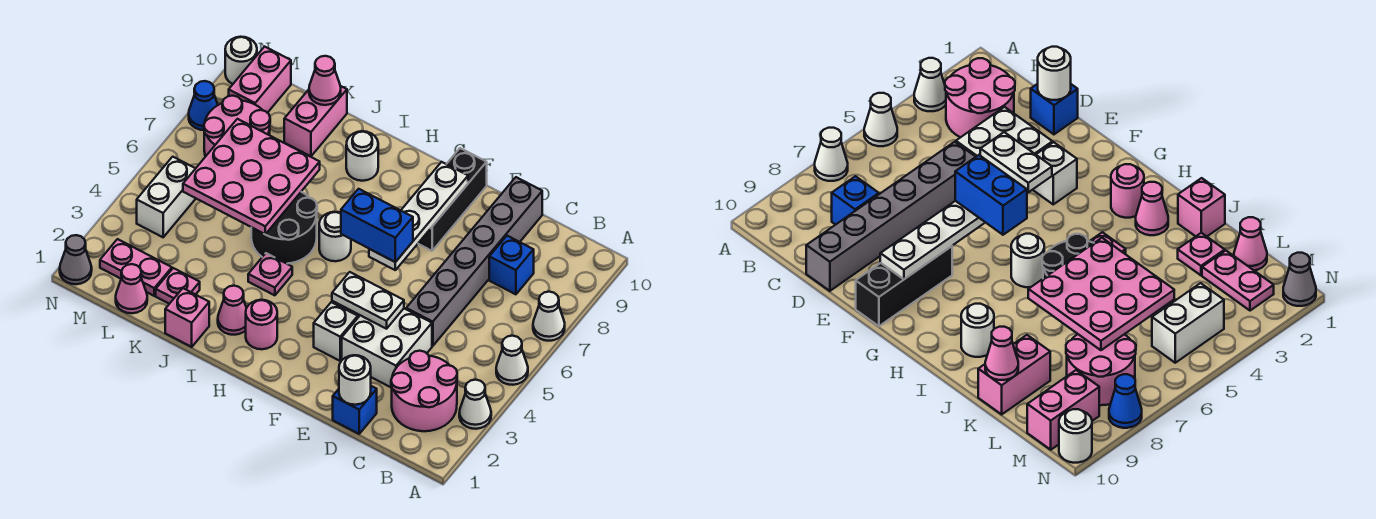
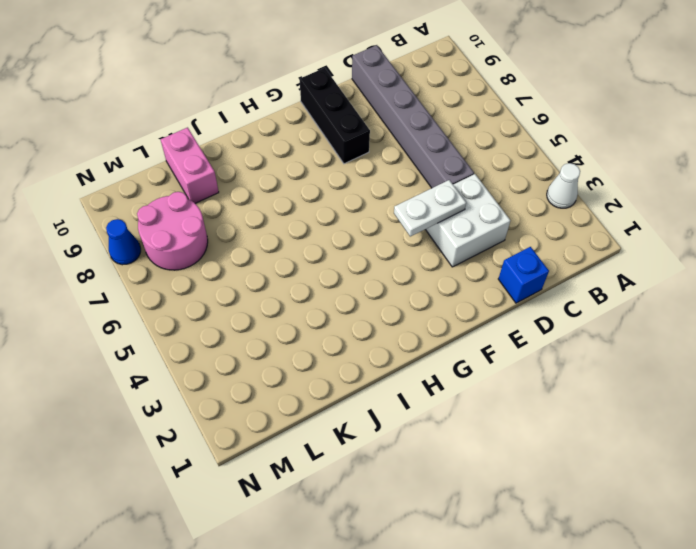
none -> white cone A5 level 1
none -> white cone A7 level 1
none -> pink round brick B2:C3 level 1
none -> blue brick C8 level 1

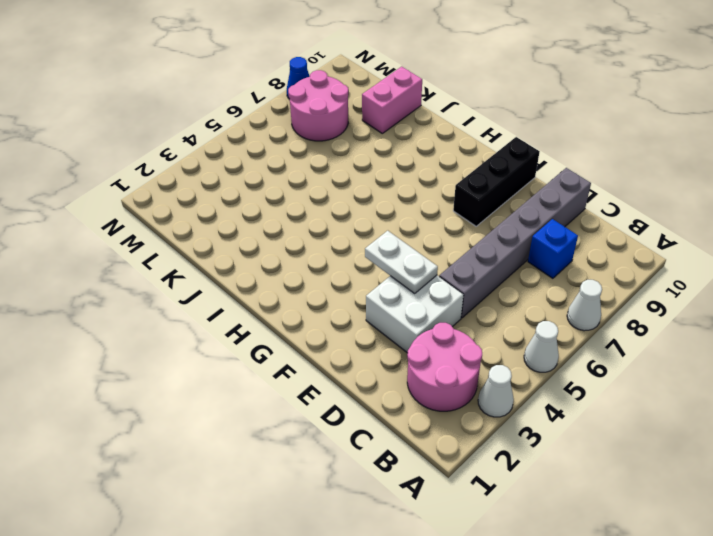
none -> blue brick D1 level 1
none -> white brick F3 level 1
none -> pink round brick H2 level 1
none -> white round brick H6 level 1

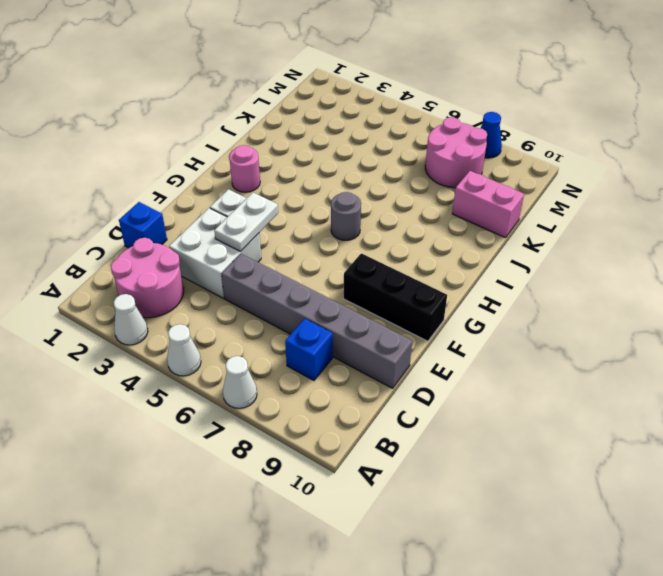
grey round brick H6 level 1 -> white round brick H6 level 1
none -> pink cone I2 level 1
none -> pink plate I4 level 1
none -> black round brick I5:J6 level 1
none -> white round brick I9 level 1

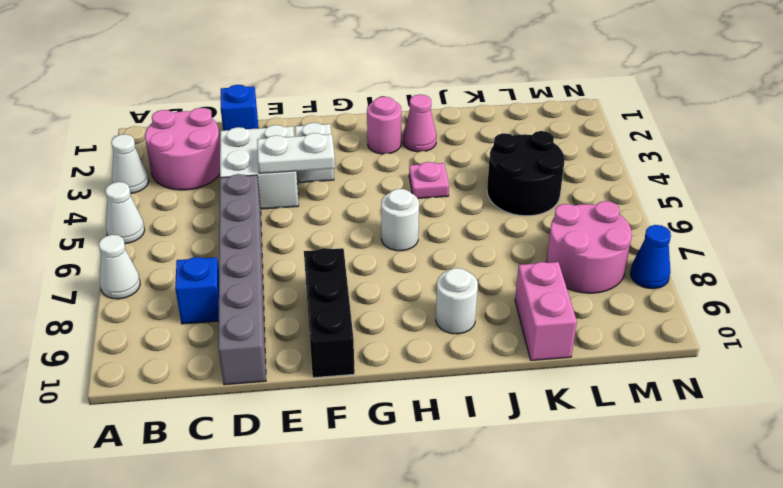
black round brick K4:L5 level 1 -> black round brick I5:J6 level 1
none -> pink brick J1 level 1
none -> pink plate K2 level 1
none -> pink cone L1 level 1
none -> pink plate L2:M2 level 1

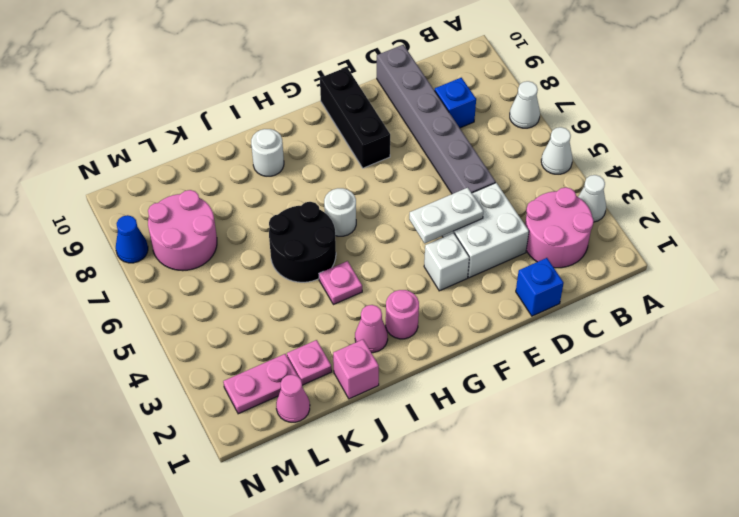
none -> pink brick K9:K10 level 1
none -> white brick M4:M5 level 1
none -> pink brick M9:M10 level 1
none -> grey cone N1 level 1

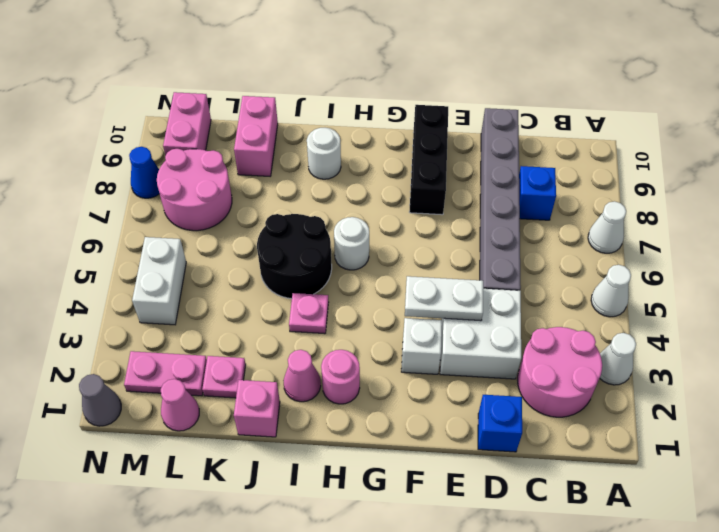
none -> white round brick N10 level 1
none -> white round brick D1 level 2
none -> white plate F6:F9 level 2
none -> pink plate J5:L7 level 2

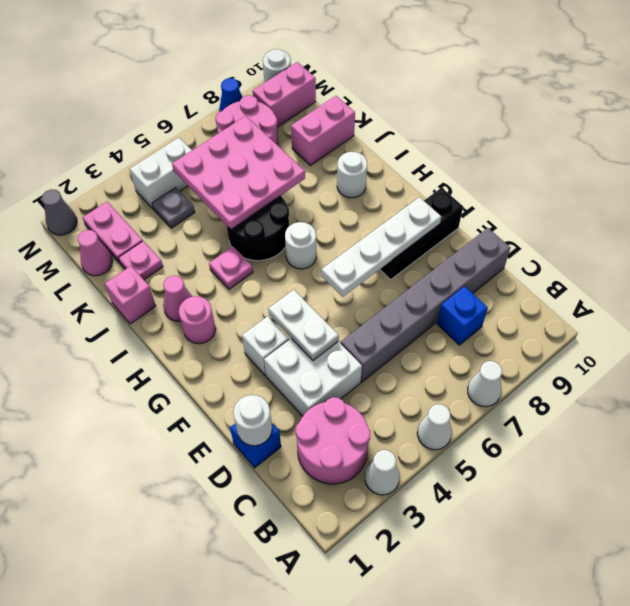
grey plate L4 level 1 -> none
none -> pink cone K10 level 2
none -> blue brick F6:G6 level 3

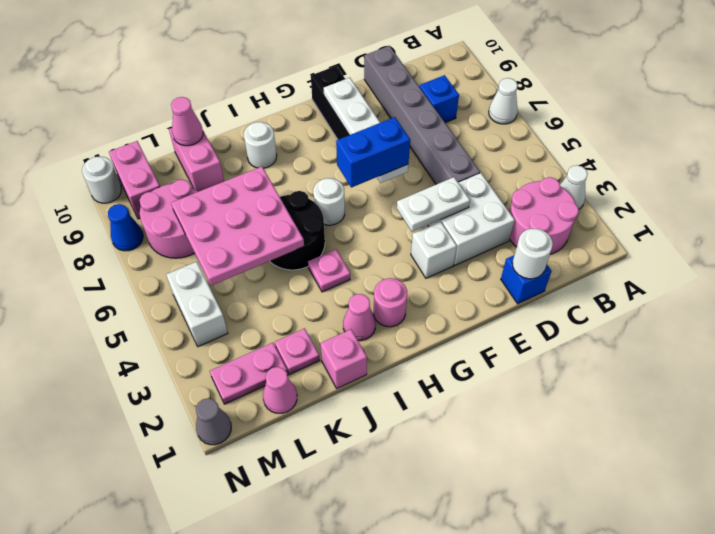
none -> white cone A5 level 1

